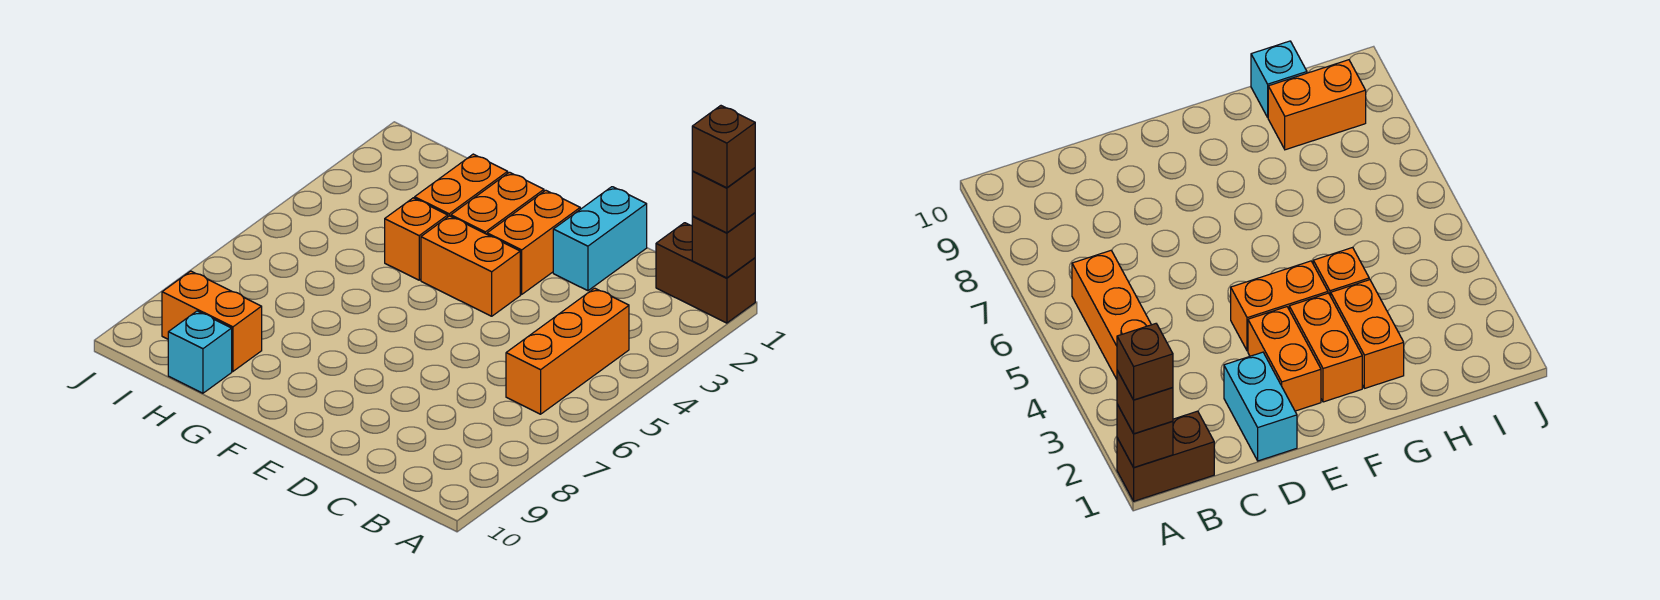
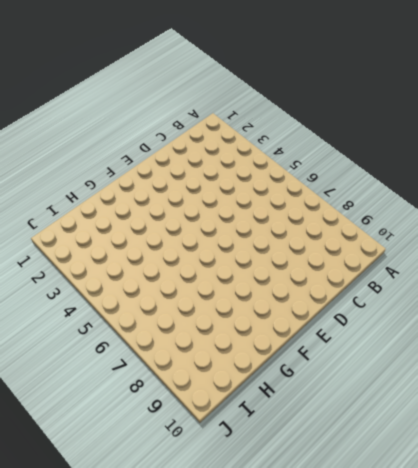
none -> brown brick A1:B1 level 1
none -> orange brick B4:B6 level 1
none -> cyan brick D1:D2 level 1

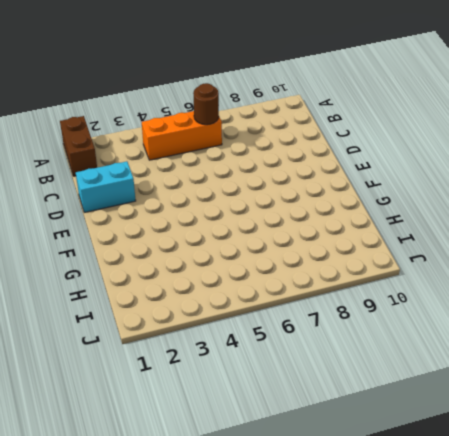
brown round brick B6 level 2 -> none
none -> orange brick E2:E3 level 1
none -> orange brick E4:F4 level 1
none -> orange brick F2:F3 level 1

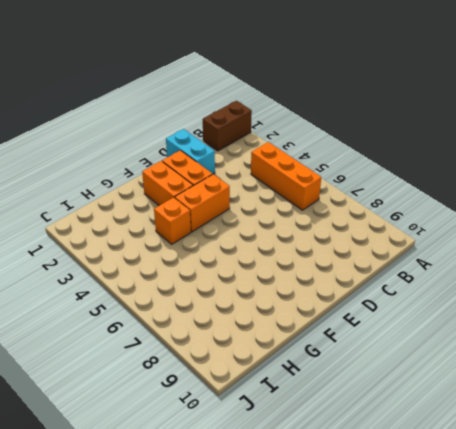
none -> orange brick G2:G3 level 1
none -> orange brick H9:I9 level 1
none -> cyan brick H10 level 1

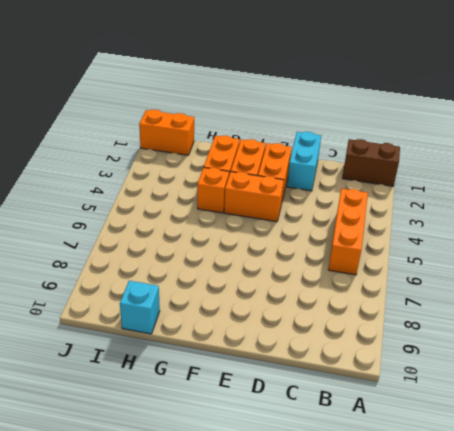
orange brick I1:J1 level 1 -> orange brick H9:I9 level 1
none -> brown brick A1 level 2
none -> brown brick A1 level 3
none -> brown brick A1 level 4

